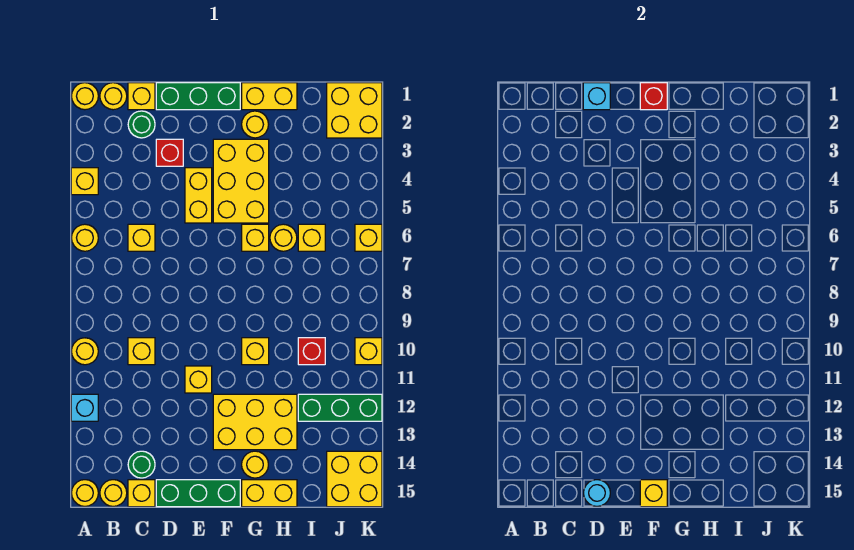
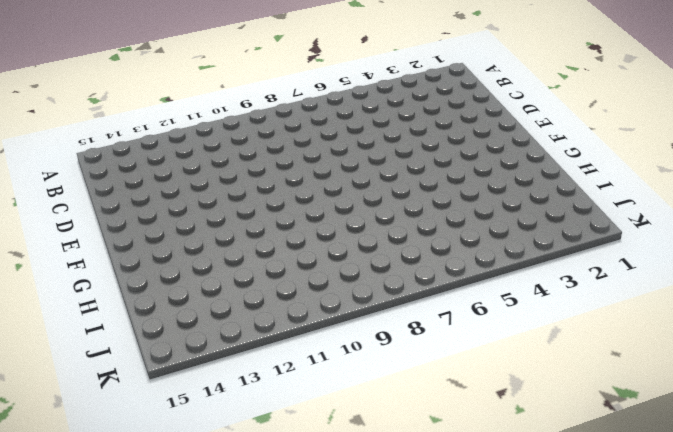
none -> yellow round brick A1 level 1
none -> yellow brick A4 level 1
none -> yellow round brick A6 level 1
none -> yellow round brick A10 level 1

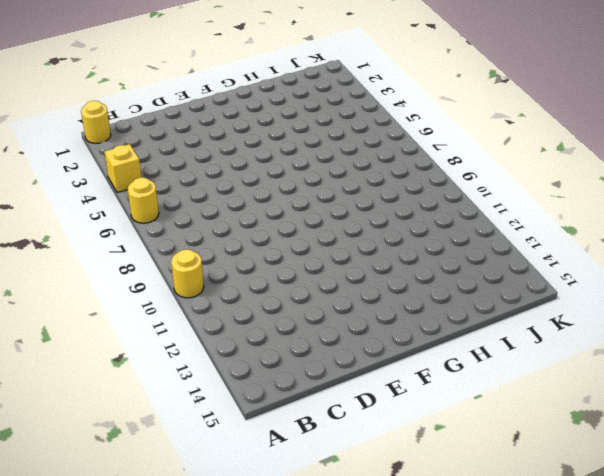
none -> cyan brick A12 level 1
none -> yellow round brick A15 level 1
none -> yellow round brick B1 level 1
none -> yellow round brick B15 level 1

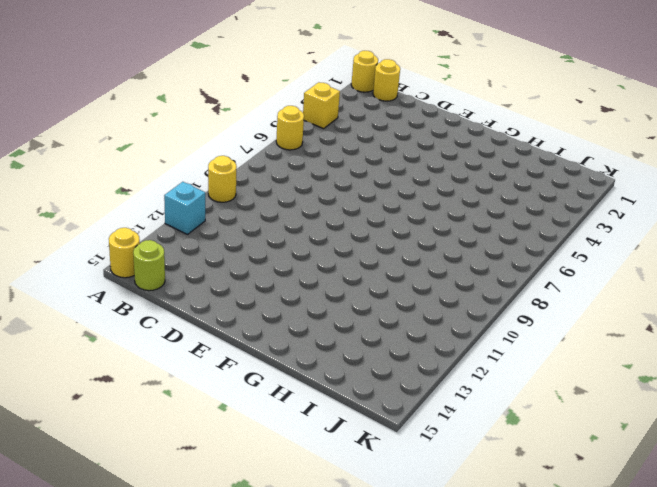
lime round brick B15 level 1 -> yellow round brick B15 level 1
none -> yellow brick C1 level 1
none -> green round brick C2 level 1
none -> yellow brick C6 level 1
none -> yellow brick C10 level 1

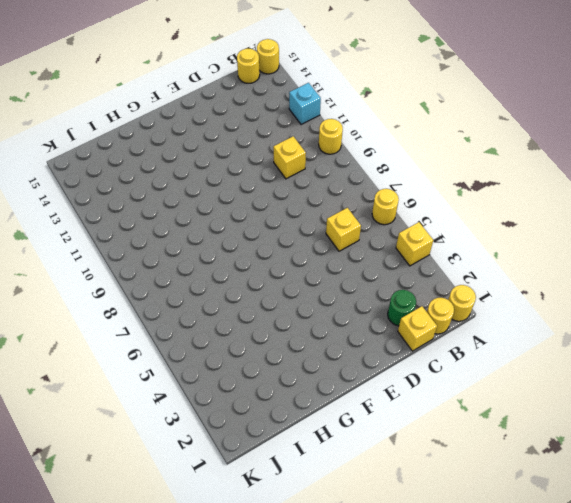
none -> green round brick C14 level 1
none -> yellow brick C15 level 1
none -> green brick D1:F1 level 1
none -> red brick D3 level 1

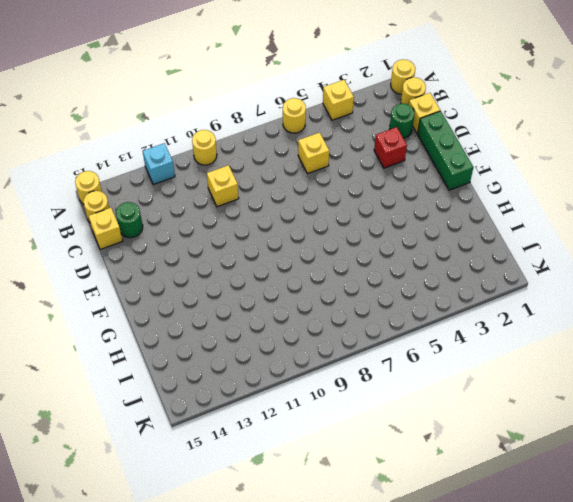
none -> green brick D15:F15 level 1
none -> yellow brick E4:E5 level 1
none -> yellow brick E11 level 1
none -> yellow brick F3:G5 level 1

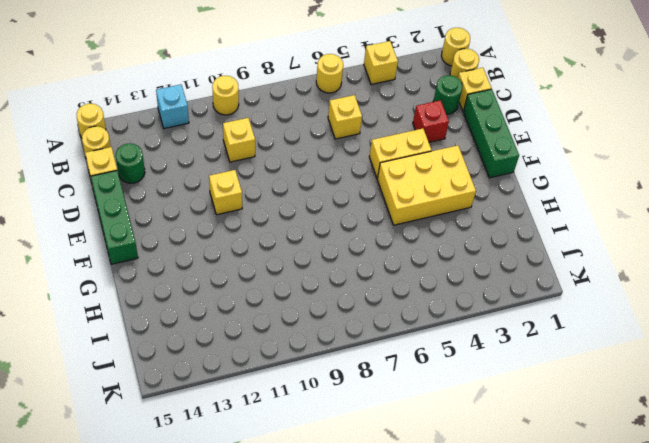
none -> yellow brick F12:H13 level 1
none -> yellow brick G1:H1 level 1
none -> yellow round brick G2 level 1
none -> yellow brick G6 level 1

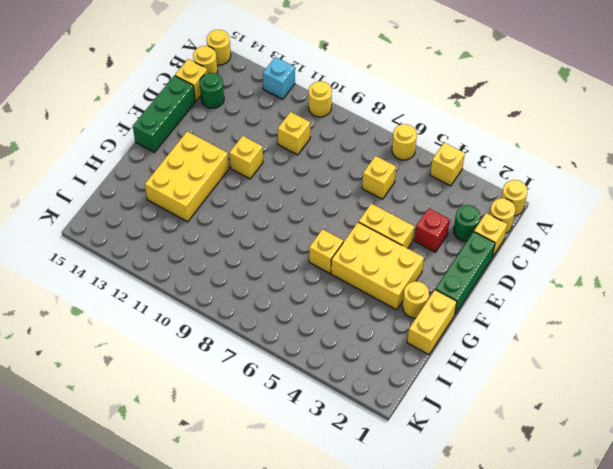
none -> yellow brick G10 level 1
none -> yellow round brick G14 level 1
none -> yellow brick G15:H15 level 1
none -> yellow round brick H6 level 1

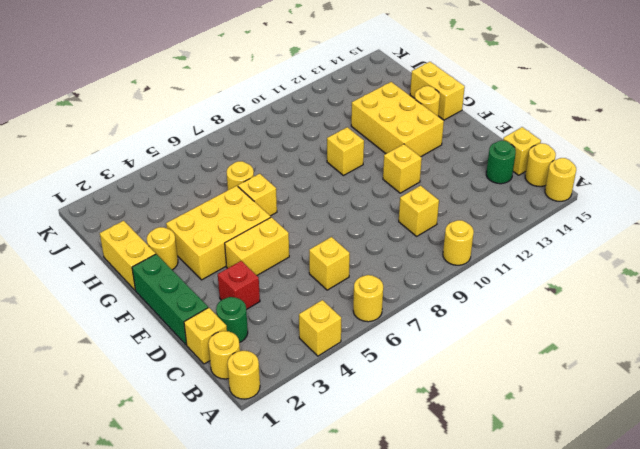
none -> cyan brick A12 level 1
none -> green brick D15:F15 level 1
none -> yellow brick I6 level 1
none -> red brick I10 level 1

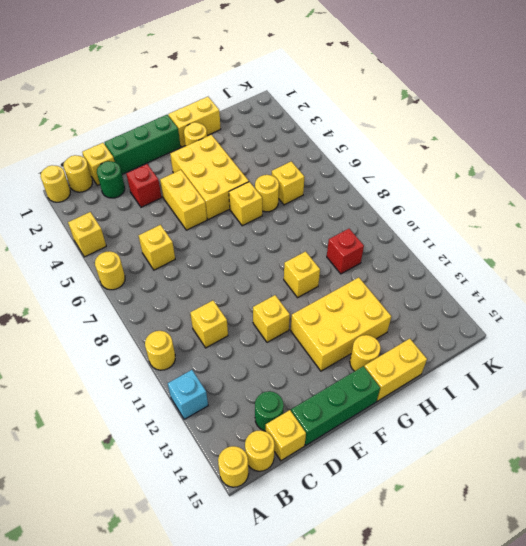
none -> green brick I12:K12 level 1
none -> yellow brick J1:K2 level 1
none -> yellow brick J14:K15 level 1
none -> yellow brick K6 level 1

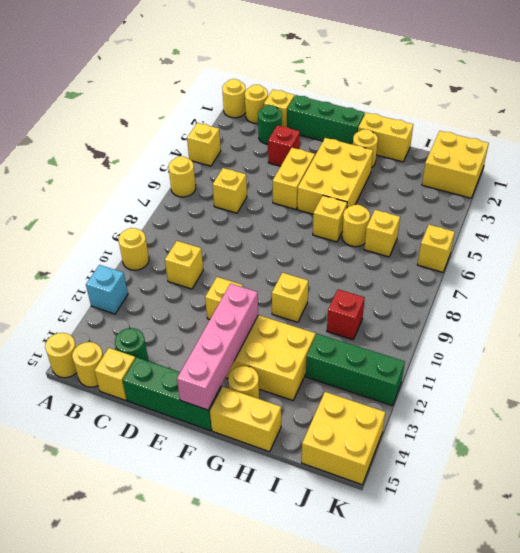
pink brick F12:F15 level 2 -> yellow brick F15 level 2
none -> yellow brick K10 level 1
none -> cyan brick D1 level 2
none -> cyan round brick D15 level 2
none -> red brick F1 level 2

